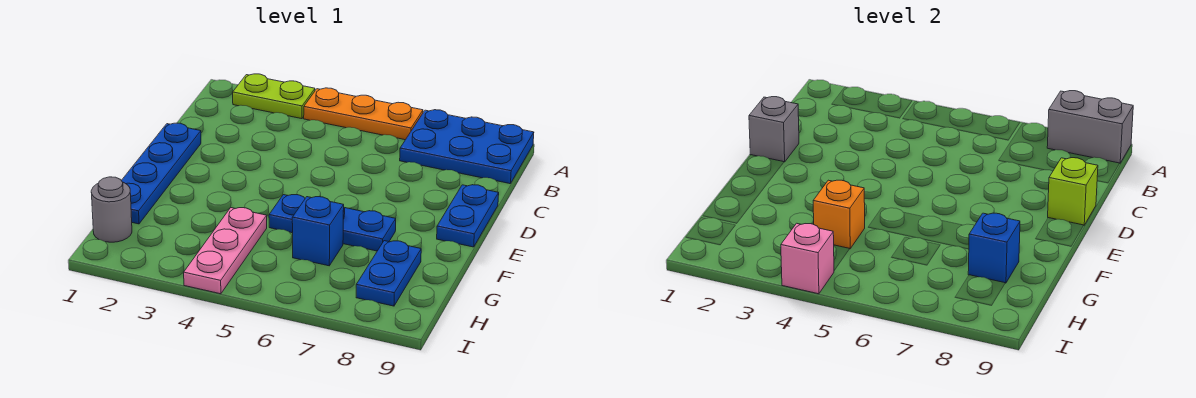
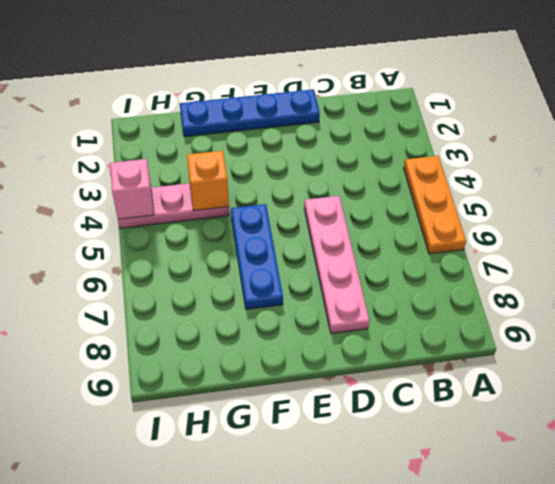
pink plate D5:D8 level 1 -> none
none -> lime plate A2:A3 level 1
none -> blue plate A7:B9 level 1
none -> blue plate D9:E9 level 1

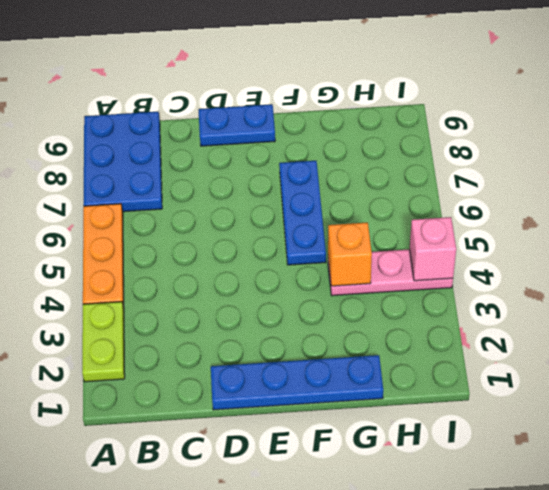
none -> blue brick G6 level 1
none -> blue plate G8:H8 level 1
none -> grey round brick H1 level 1

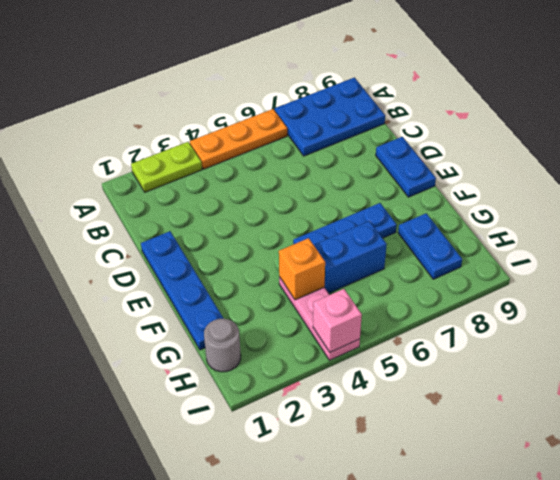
blue brick G5:G6 level 1 -> blue brick G6 level 1
none -> grey brick A8:A9 level 2
none -> grey brick D1 level 2
none -> lime brick D9 level 2

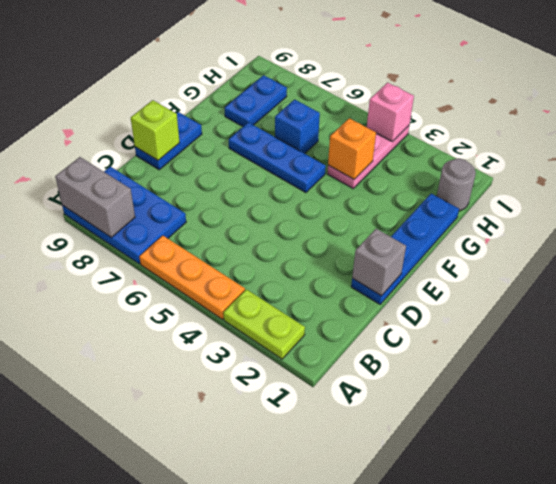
none -> blue brick G8 level 2

